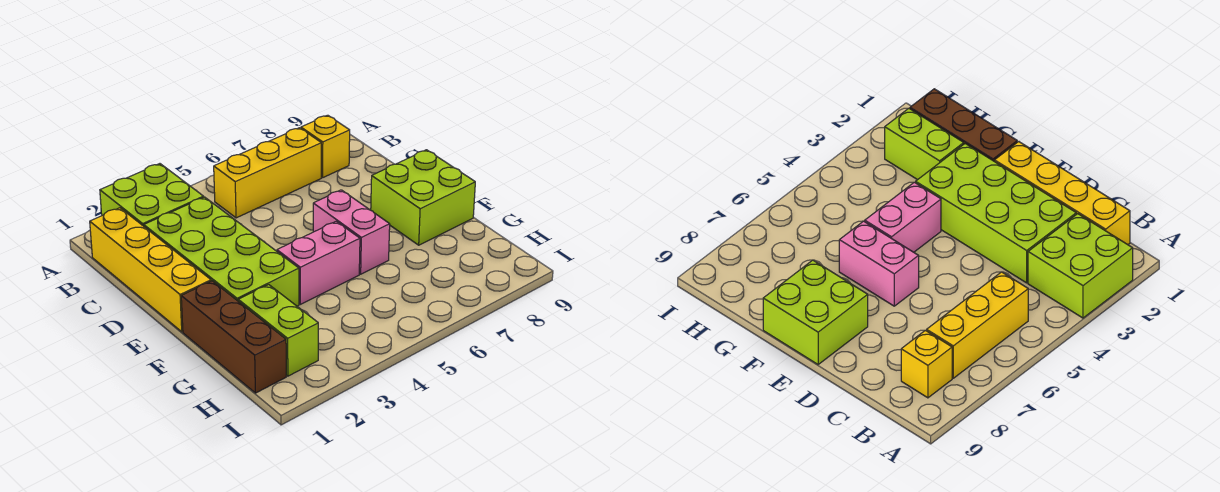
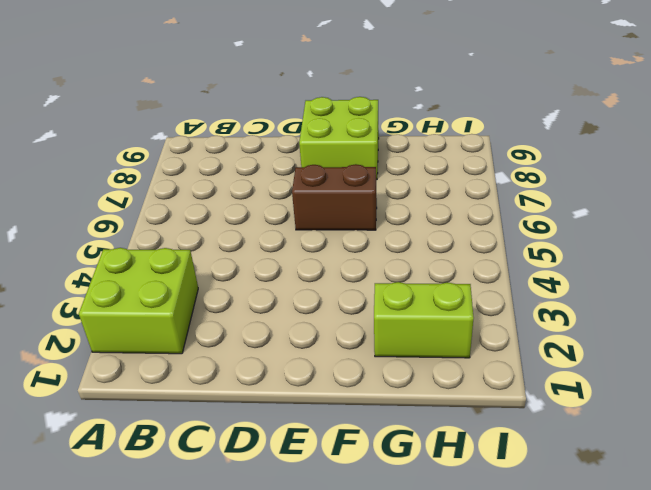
brown brick E6:F6 level 1 -> pink brick E6:F6 level 1
none -> yellow brick B1:E1 level 1
none -> yellow brick B5:B7 level 1

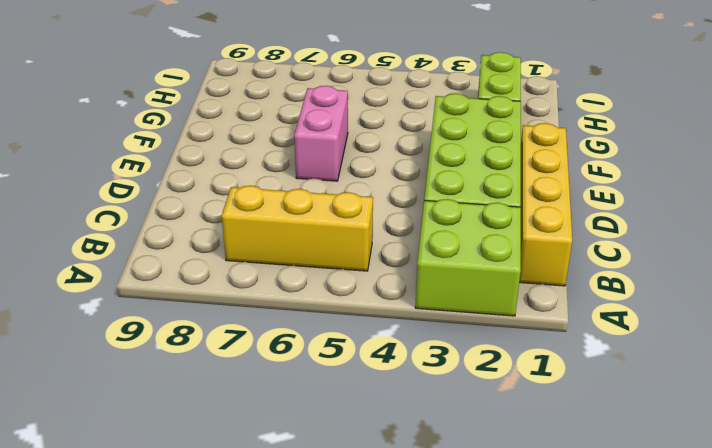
none -> yellow brick B8 level 1
none -> lime brick E8:F9 level 1

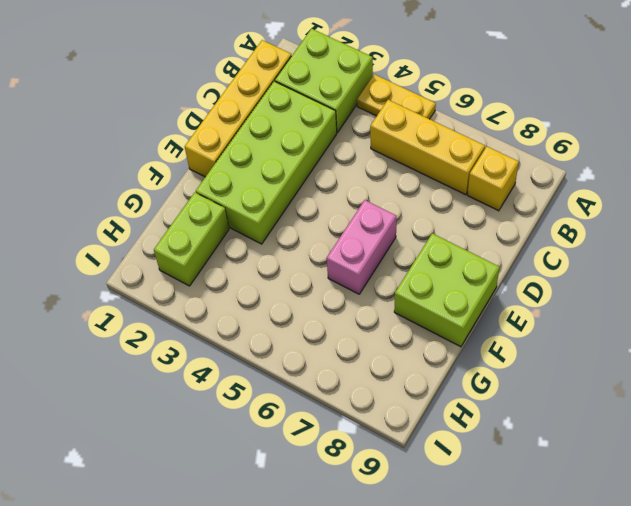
yellow plate A4:A5 level 1 -> none
none -> brown brick F1:H1 level 1
none -> pink brick F4:F5 level 1

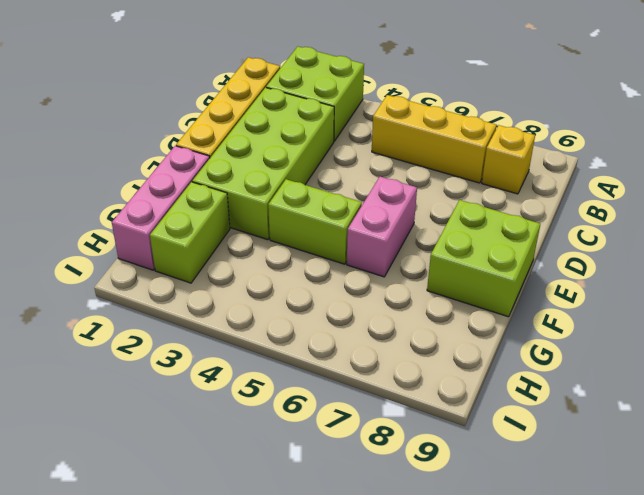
pink brick F1:H1 level 1 -> brown brick F1:H1 level 1
lime brick F4:F5 level 1 -> pink brick F4:F5 level 1

